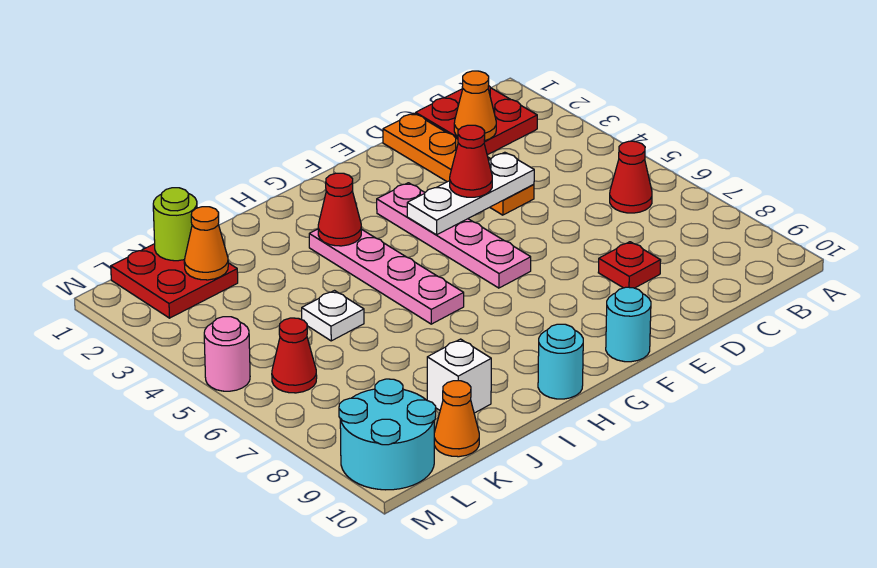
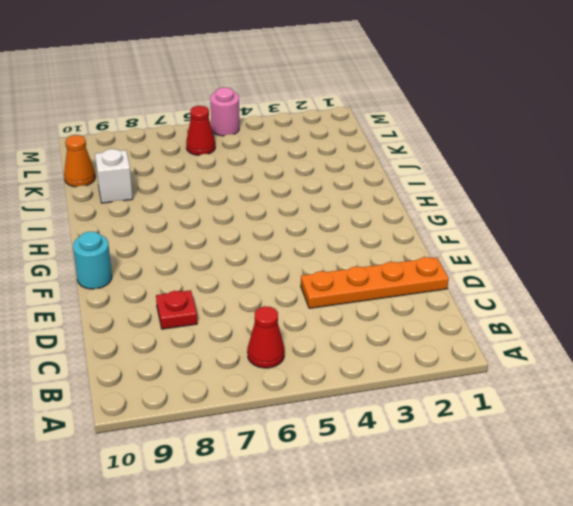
none -> red plate B1:C2 level 1
none -> pink plate F3:F6 level 1
none -> pink plate H3:H6 level 1

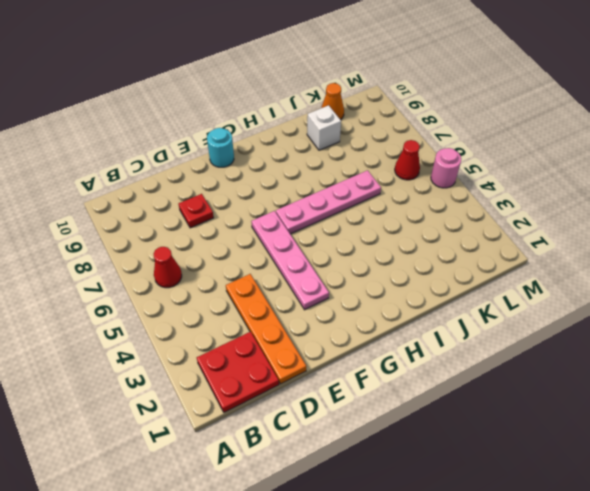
pink plate G6:J6 level 1 -> pink plate H3:H6 level 1
none -> cyan round brick H10 level 1
none -> white plate J5 level 1
none -> red plate K1:L2 level 1

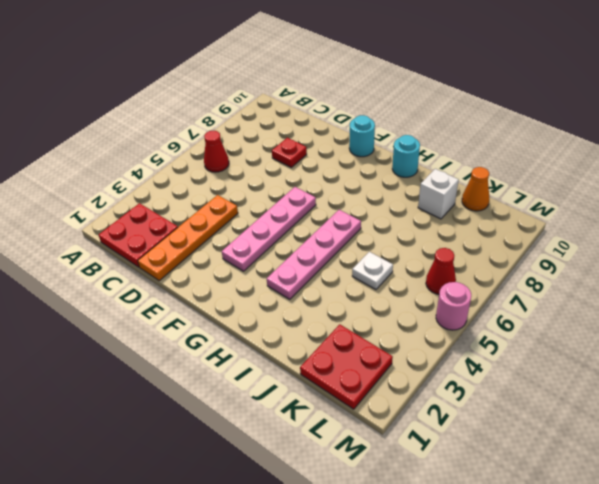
none -> cyan round brick L9:M10 level 1
none -> orange cone C2 level 2
none -> white plate D4:F4 level 2

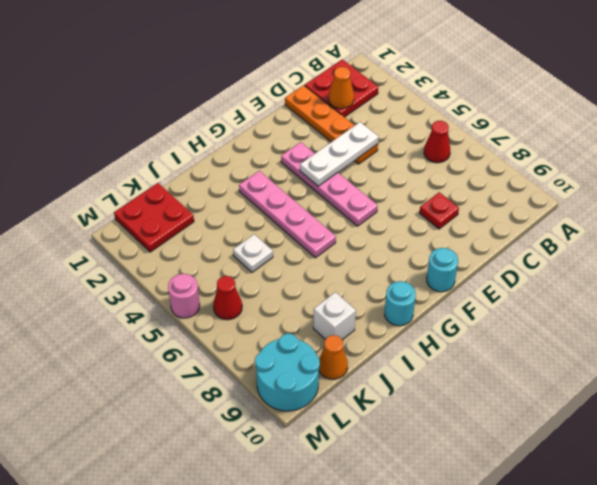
none -> red cone H3 level 2
none -> lime round brick K1 level 2
none -> orange cone K2 level 2

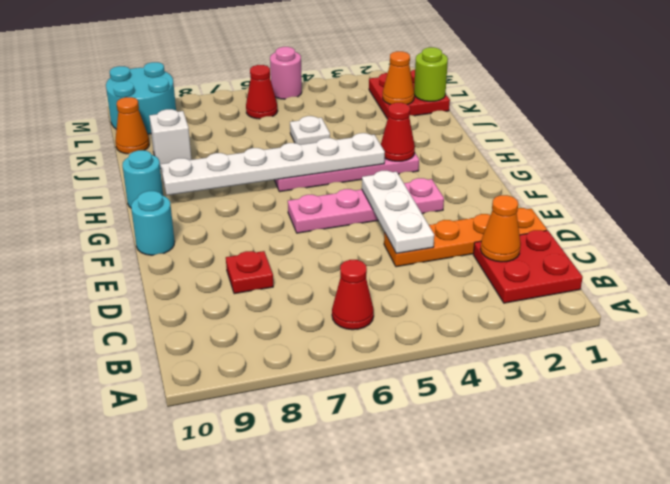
white plate H4:H9 level 2 -> none
none -> red cone E4 level 3

